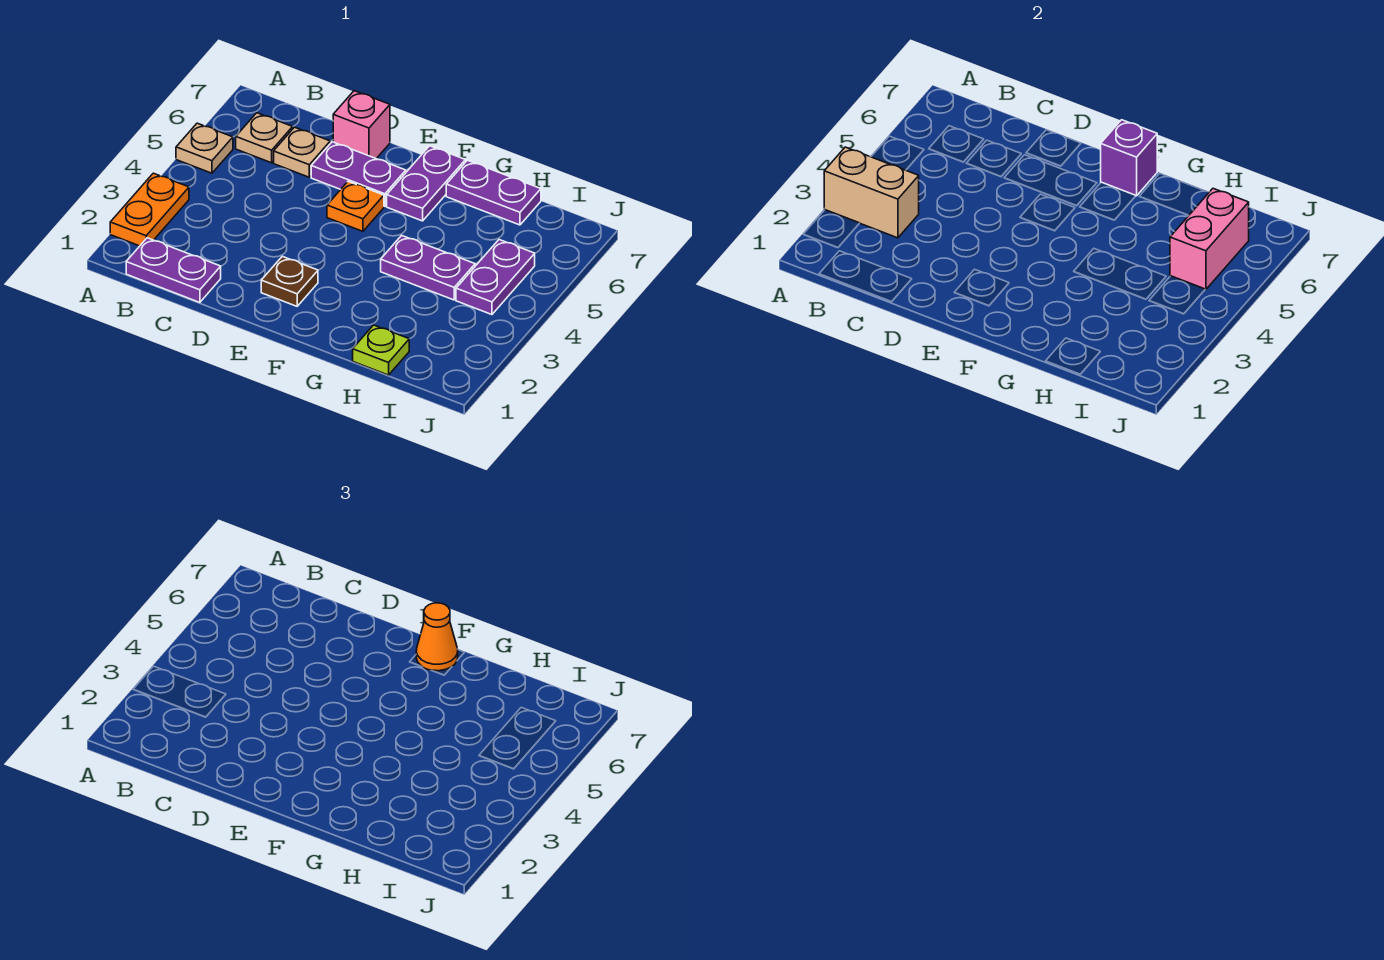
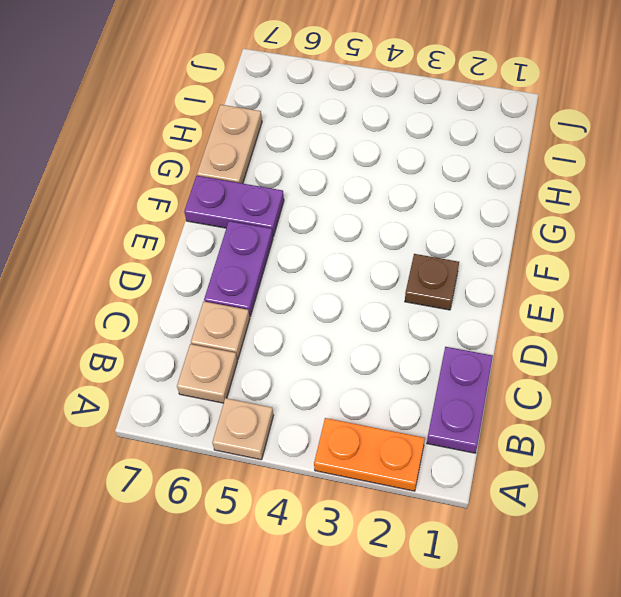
tan plate G7:H7 level 1 -> purple plate G7:H7 level 1
none -> pink brick D7 level 1
none -> orange plate E5 level 1
none -> purple plate G4:H4 level 1

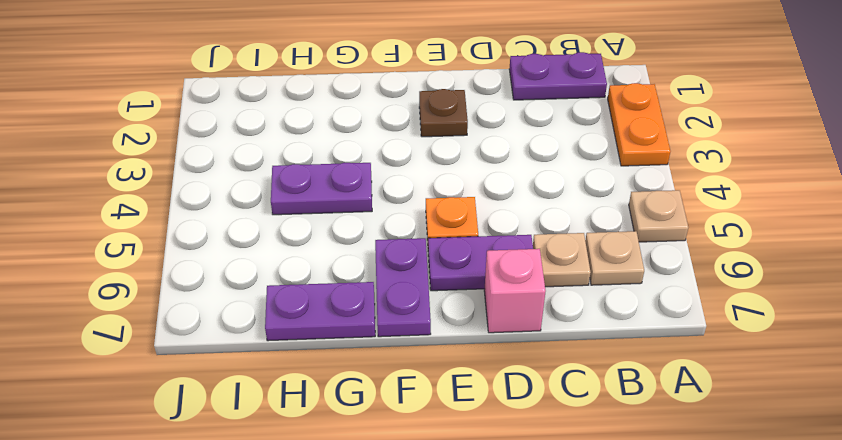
none -> lime plate H1 level 1
none -> purple plate I4:I5 level 1
none -> tan brick A3:B3 level 2

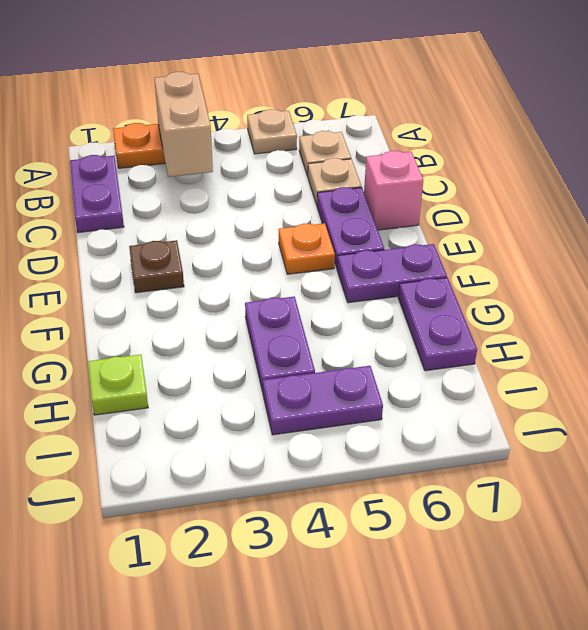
none -> purple brick F7 level 2
none -> pink brick I5:I6 level 2
none -> orange cone F7 level 3

